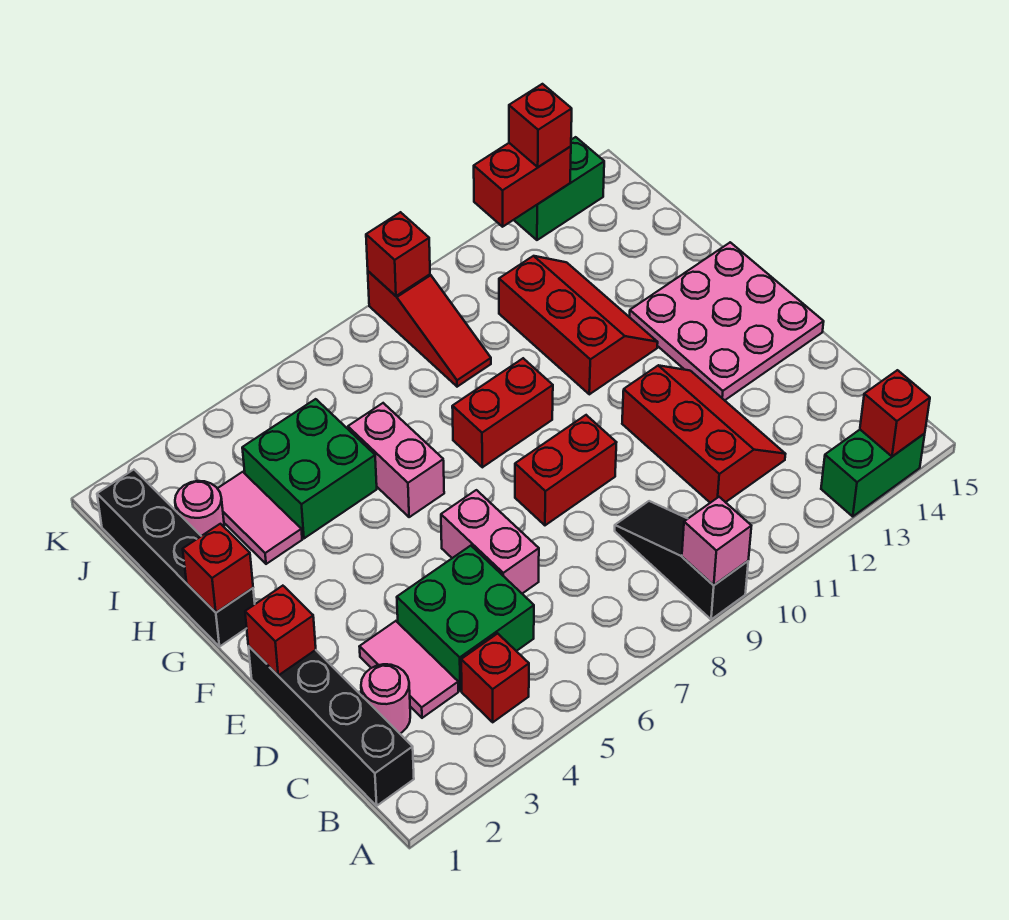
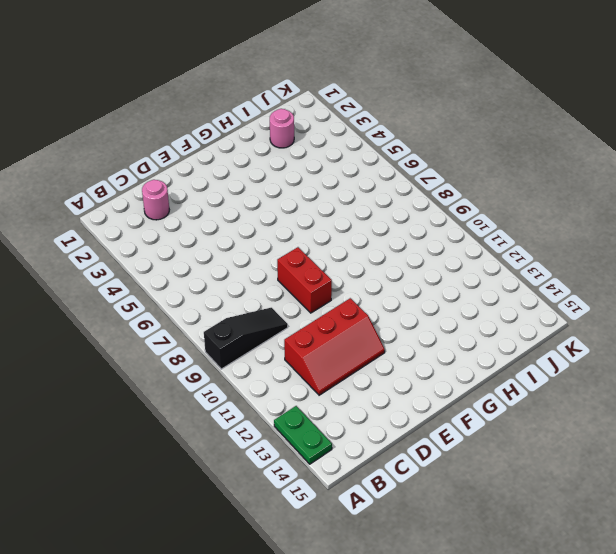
green plate A13:A14 level 1 -> green brick A13:A14 level 1
none -> black brick B1:E1 level 1
none -> red brick B4 level 1
none -> pink tile C3:D3 level 1

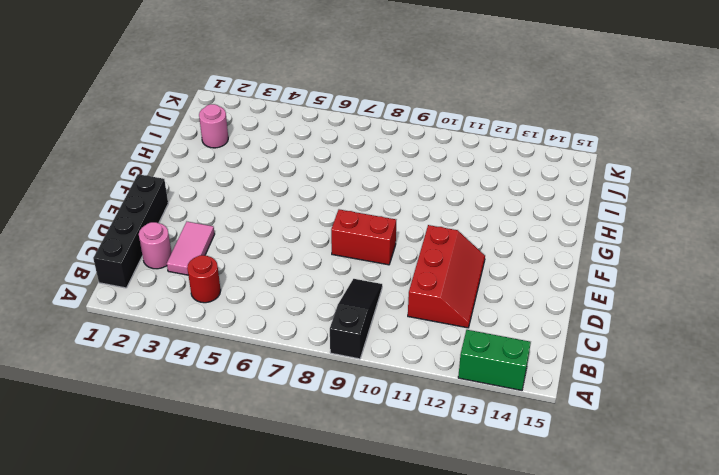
red round brick B4 level 1 -> red brick B4 level 1
none -> green brick C4:D5 level 1
none -> pink brick D6:E6 level 1
none -> pink plate E13:G15 level 1

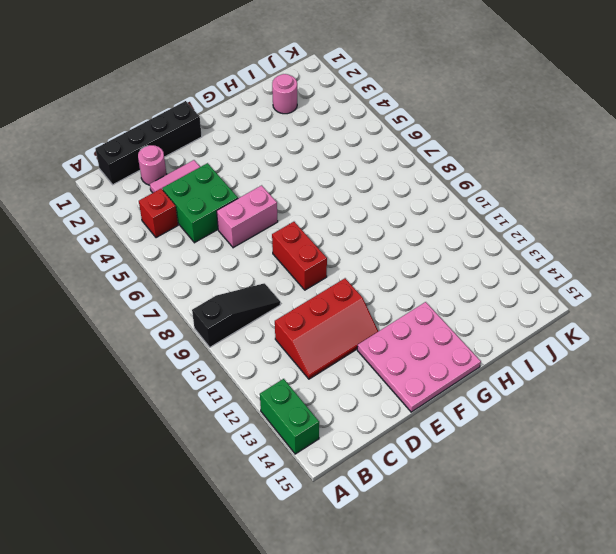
none -> black brick G1:J1 level 1
none -> pink brick G6:H6 level 1
none -> red brick G8:G9 level 1

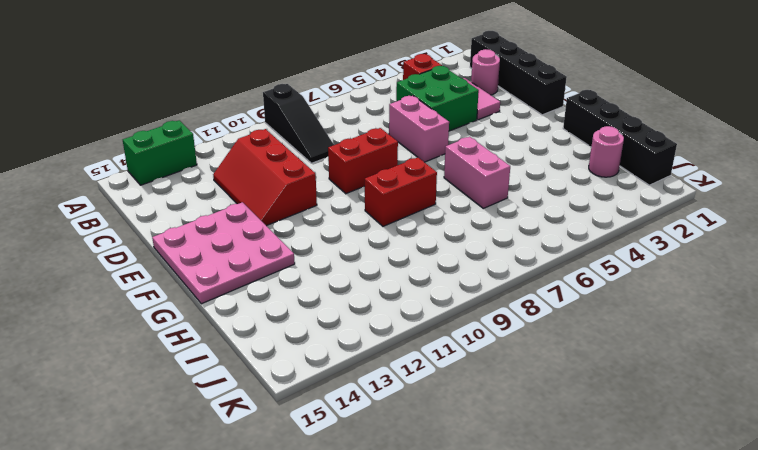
none -> red slope G11:I12 level 1 top 11
none -> pink tile H3:I3 level 1
none -> green brick H4:I5 level 1

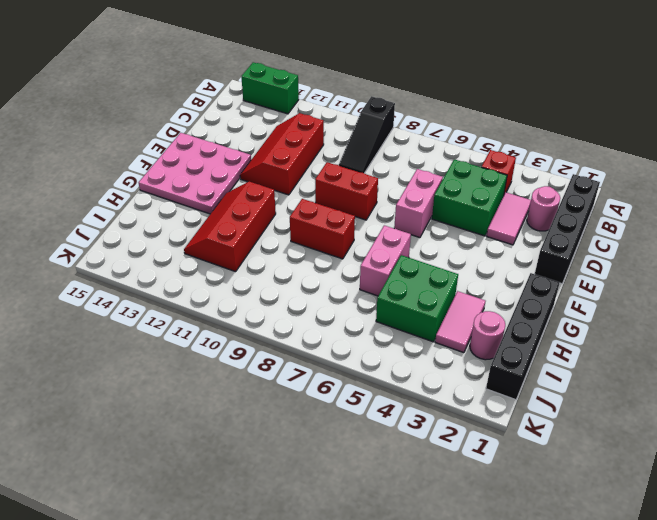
none -> red slope I9:K9 level 1 top K
none -> green brick K13:K14 level 1
none -> pink brick A9 level 2

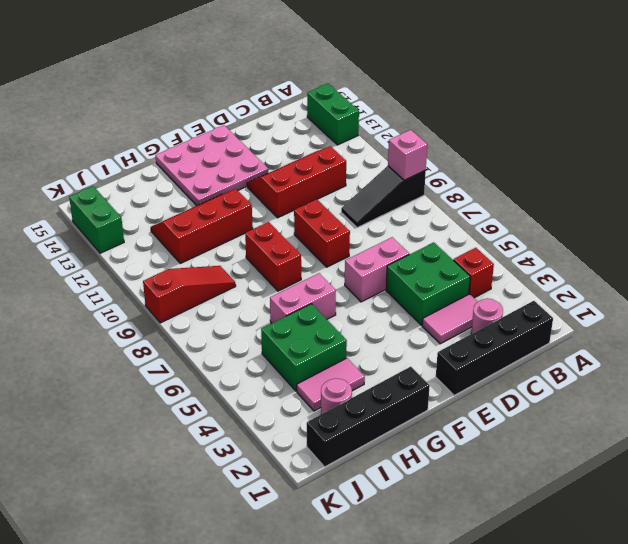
none -> red brick A14 level 2
none -> red brick E1 level 2
none -> red brick G1 level 2

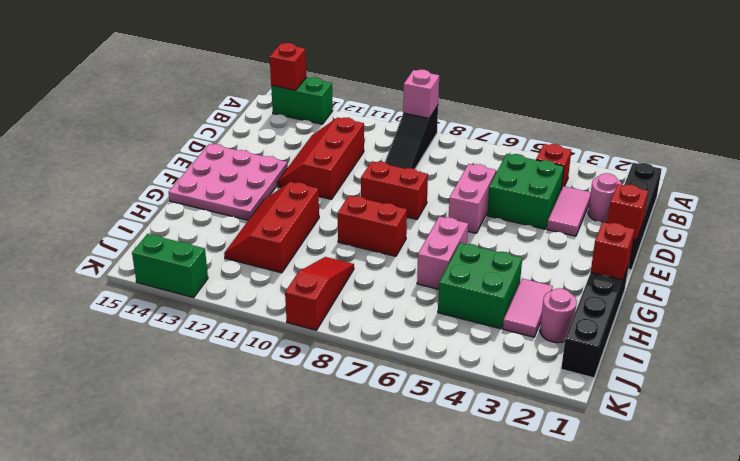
none -> red brick K9 level 2
none -> red brick K12:K13 level 2
none -> red brick K13 level 3

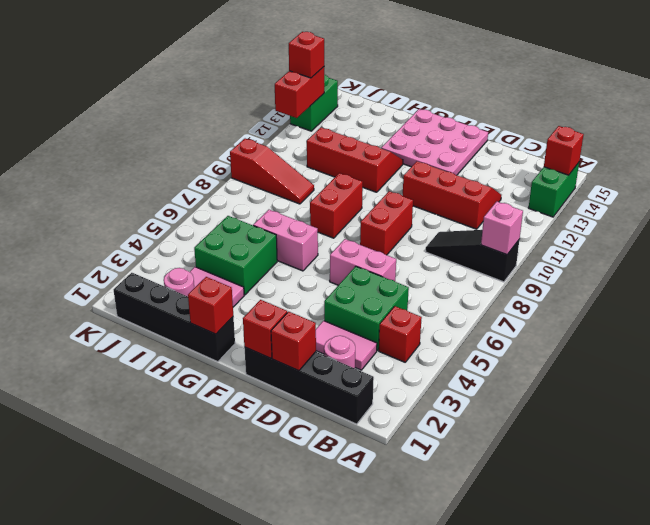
red brick D1 level 2 -> red brick K9 level 2

